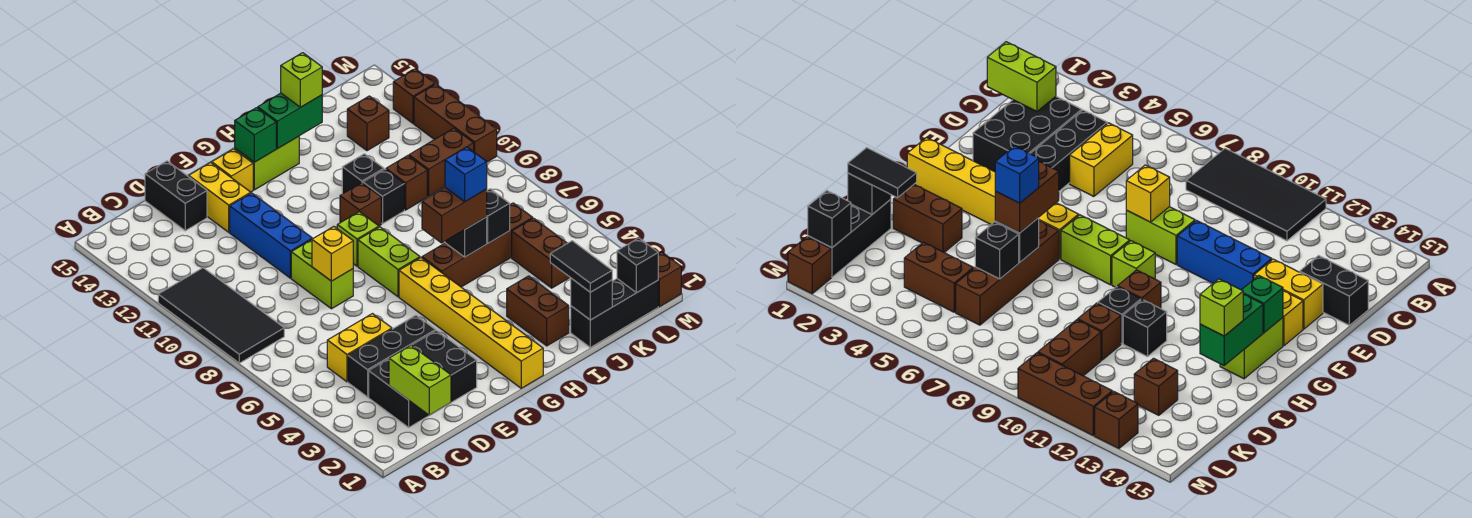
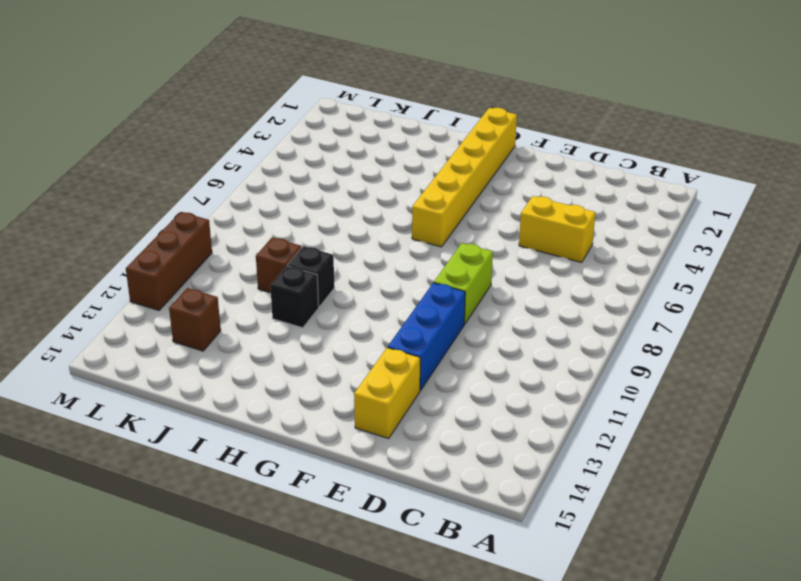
none -> black tile A8:B11 level 1
none -> black brick C2:E3 level 1
none -> black brick C4:E4 level 1
none -> black brick D14:D15 level 1

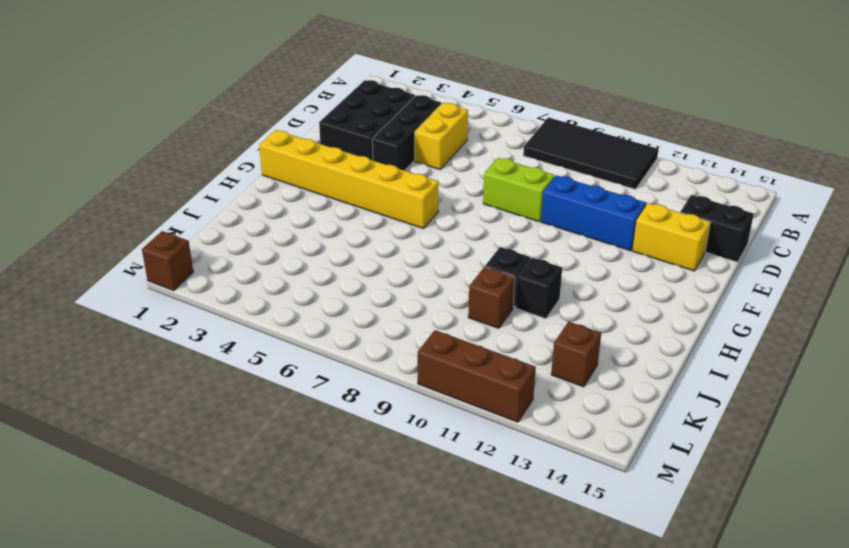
none -> yellow brick F14 level 1
none -> lime brick G7:G8 level 1
none -> lime brick G9 level 1
none -> lime brick G14:H14 level 1

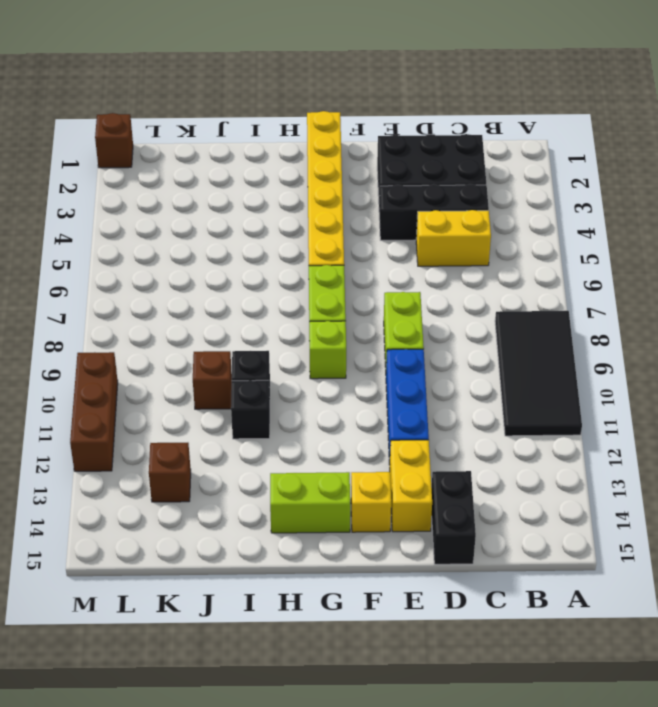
none -> brown brick H6:K6 level 1
none -> brown brick H10 level 1
none -> brown brick I2:I3 level 1
none -> black brick J1:L1 level 1

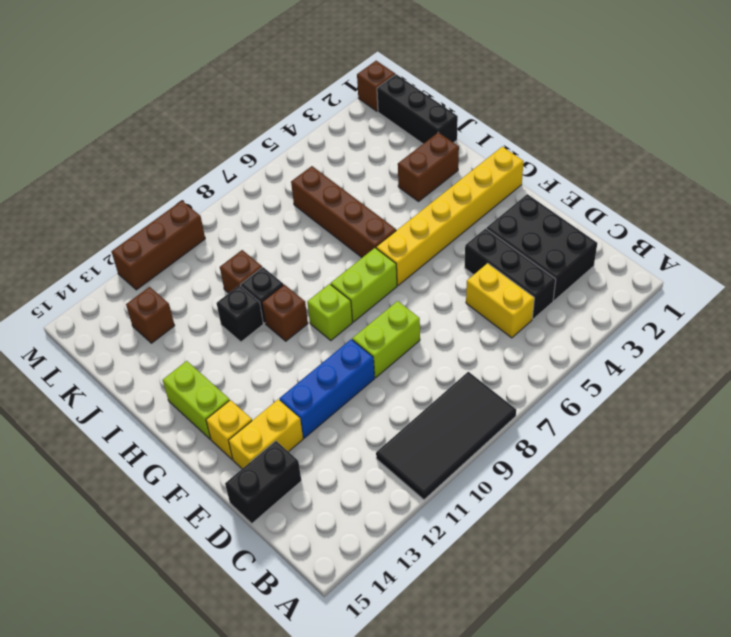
none -> brown brick K4:K5 level 1
none -> brown brick K10:L10 level 1
none -> brown brick M13 level 1
none -> lime brick C1:C2 level 2

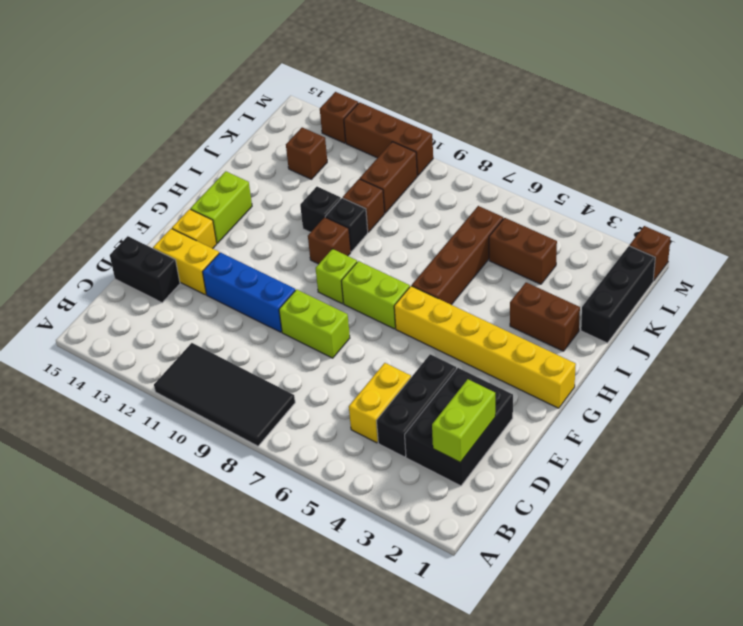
lime brick C2:D2 level 2 -> lime brick C1:C2 level 2
none -> yellow brick E8 level 2
none -> green brick G14 level 2
none -> green brick H14:I14 level 2
none -> black brick I6 level 2

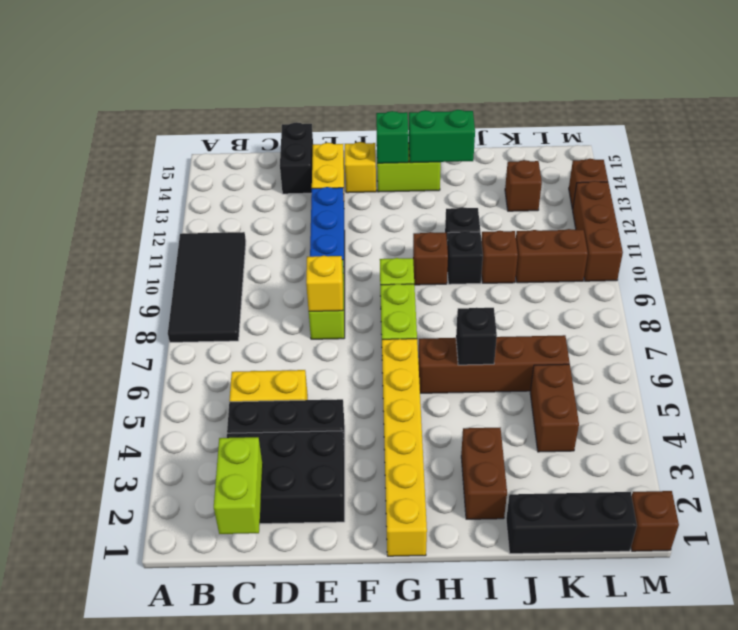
none -> black brick J1 level 2
none -> black brick J6 level 2
none -> black brick L1 level 2
none -> brown brick H6:I6 level 3

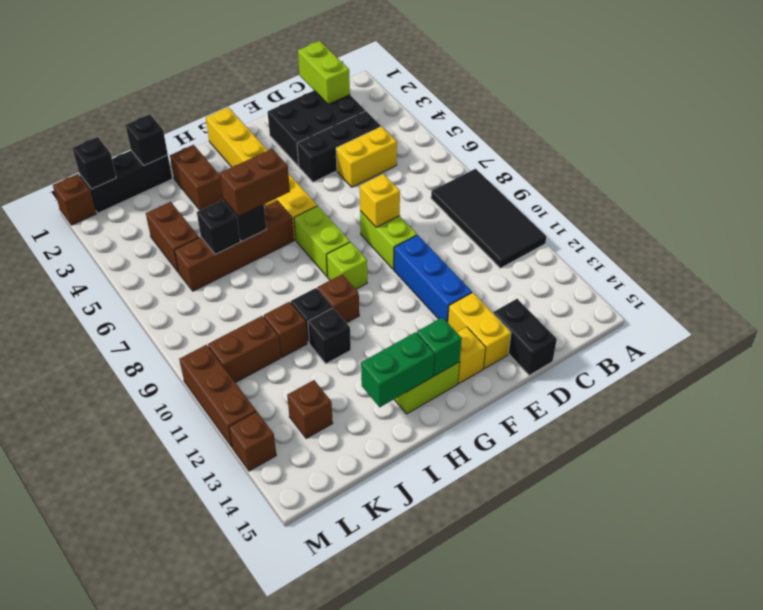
none -> lime brick I14 level 3
none -> black tile J1:J2 level 3
none -> blue brick I6 level 4

